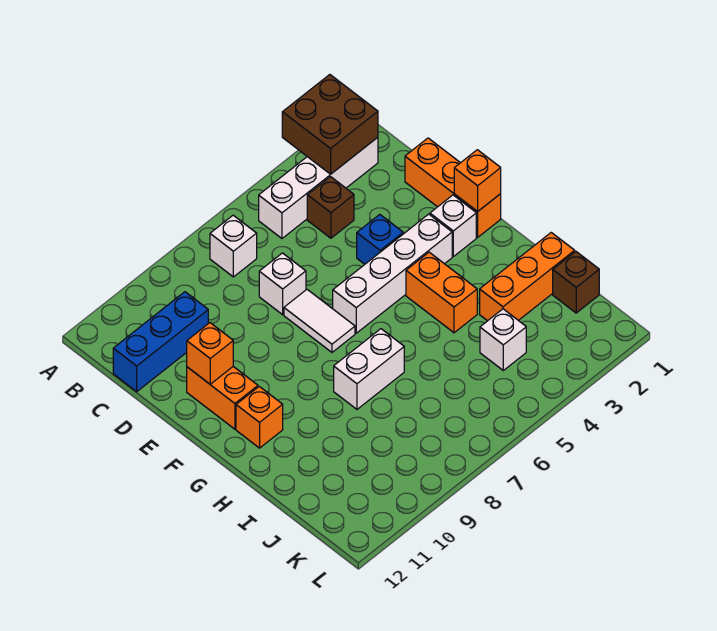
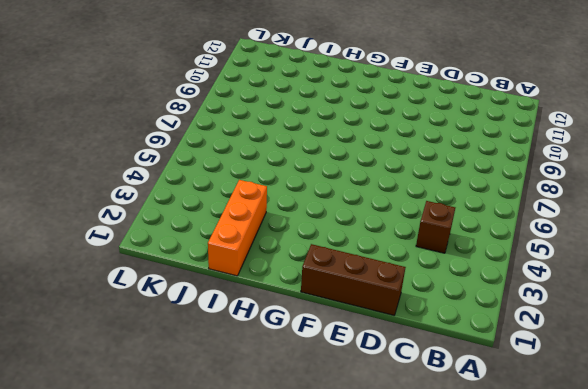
brown brick D1:F1 level 1 -> orange brick D1:F1 level 1
none -> white brick B2:B5 level 1
none -> white brick B7 level 1
none -> blue brick C10:C12 level 1

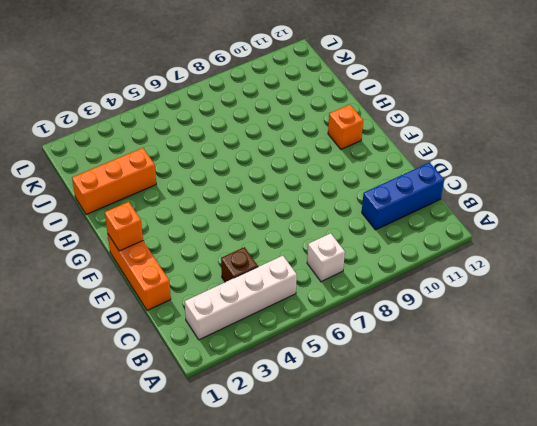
none -> white brick D7 level 1
none -> blue brick E4 level 1
none -> white tile E7:F7 level 1

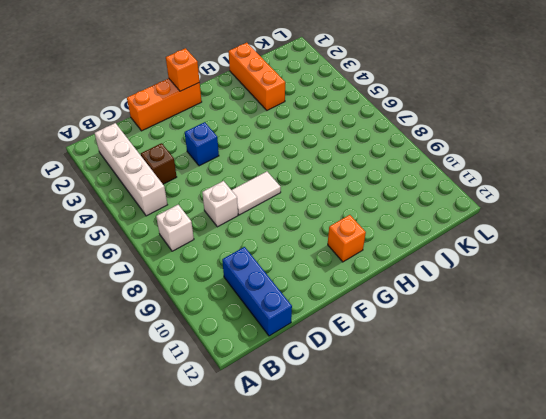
none -> orange brick E11:F11 level 1
none -> white brick F2 level 1
none -> white brick F3:F6 level 1

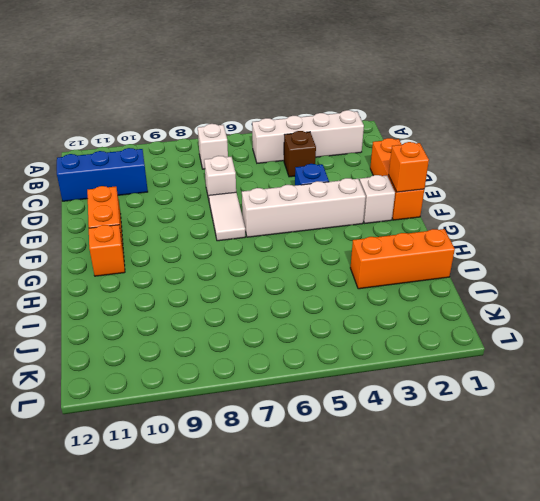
none -> orange brick G4:H4 level 1
none -> white brick H7:H8 level 1
none -> brown brick J1 level 1

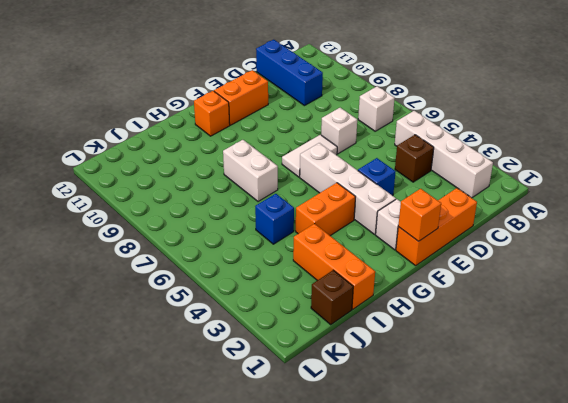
blue brick I5 level 1 -> none
none -> white brick J4 level 1
none -> brown brick A2:B3 level 2
none -> orange brick E11 level 2

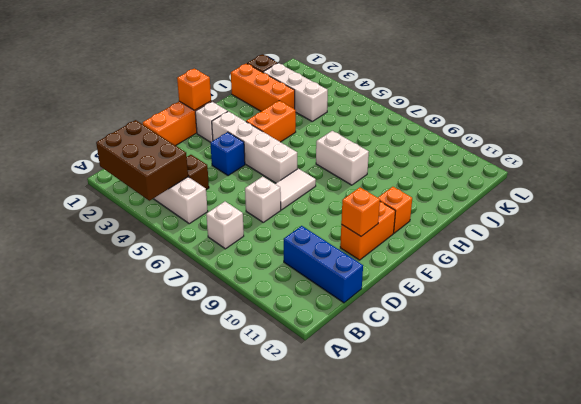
brown brick A2:B4 level 2 -> brown brick A2:B3 level 2
white brick J2:J4 level 1 -> white brick J4 level 1

